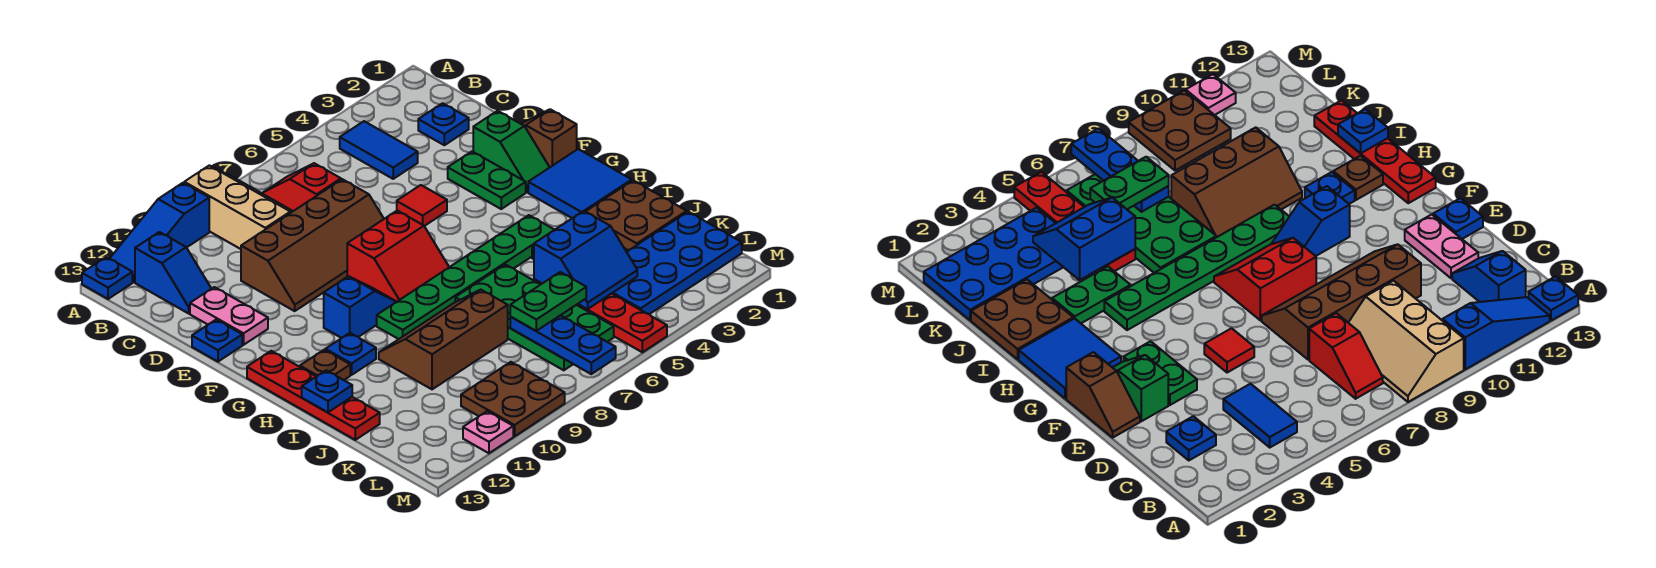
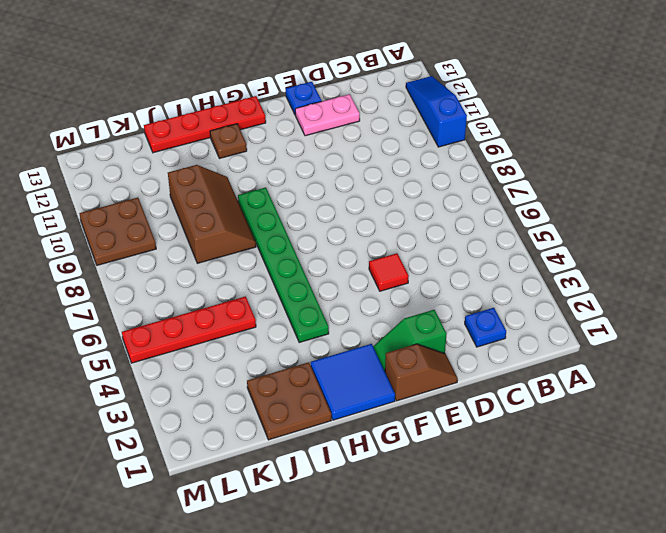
none -> tan slope A8:C9 level 1 top 9
none -> blue plate A13 level 1
none -> blue tile B4:C4 level 1
none -> red slope B7:C7 level 1 top C

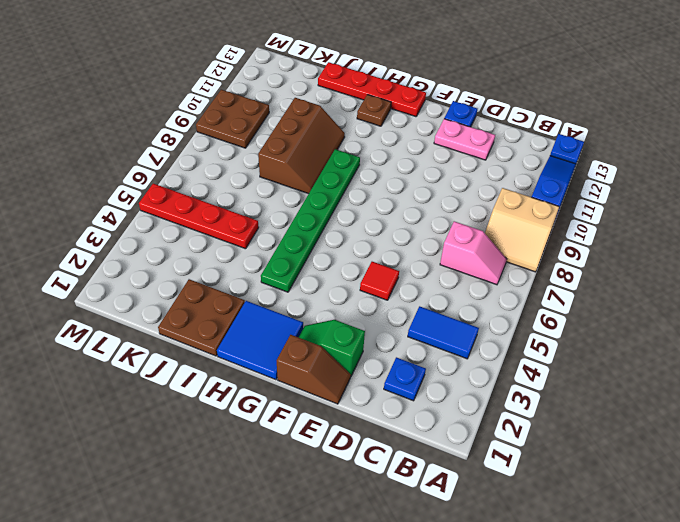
tan slope A8:B9 level 1 top 9 -> tan slope A8:C9 level 1 top 9
pink slope B7:C7 level 1 top C -> red slope B7:C7 level 1 top C
none -> blue slope B12:C12 level 1 top B
none -> brown slope D7:E10 level 1 top D
none -> green plate E3:F3 level 1
none -> red slope F7:G8 level 1 top F

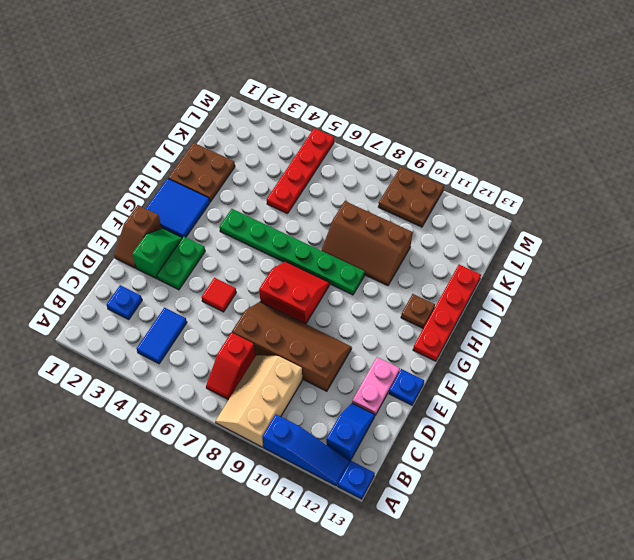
none -> blue slope G9:G10 level 1 top 10
none -> blue plate H11 level 1
none -> green plate I3:I4 level 1
none -> green plate I6:L7 level 1

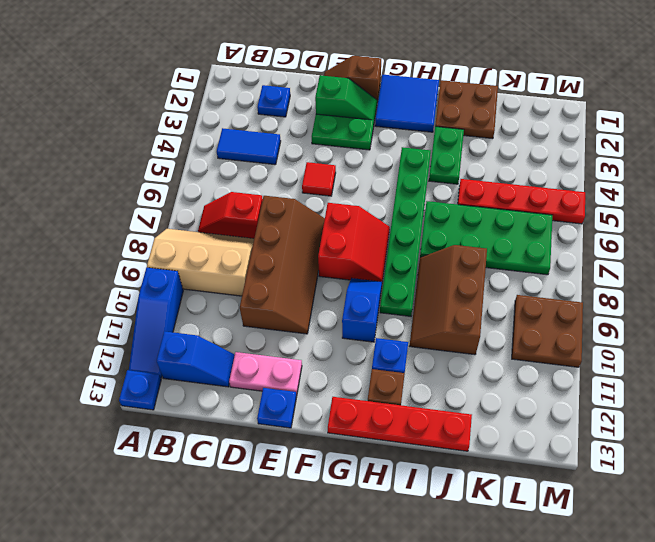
none -> blue plate K1:L4 level 1
none -> pink plate M11 level 1
none -> blue plate I13 level 2
none -> blue slope J4:K5 level 2 top J

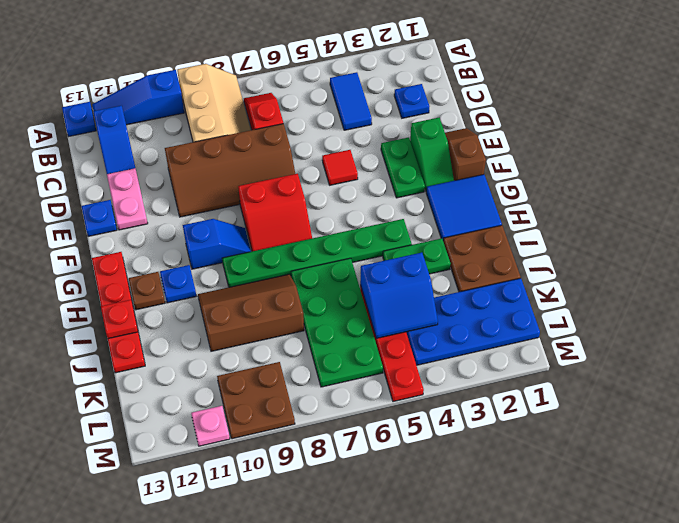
red plate I13 level 2 -> blue plate I13 level 2
none -> blue plate K7:M7 level 2
none -> green plate K6:K7 level 3

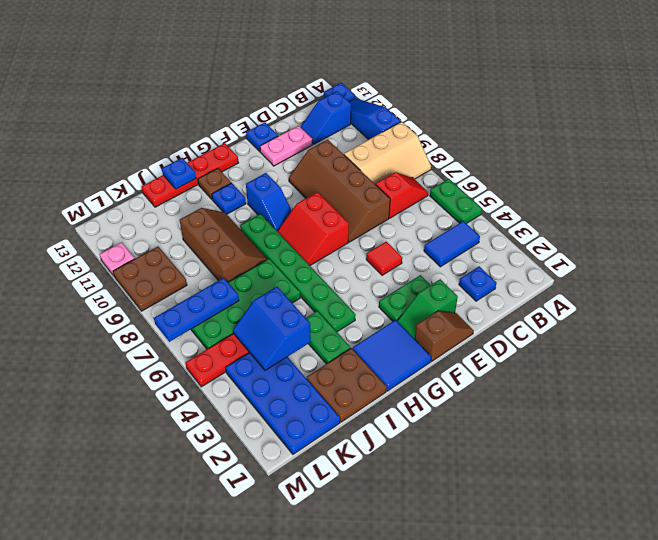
green plate A5:A6 level 1 -> green plate K6:K7 level 3

